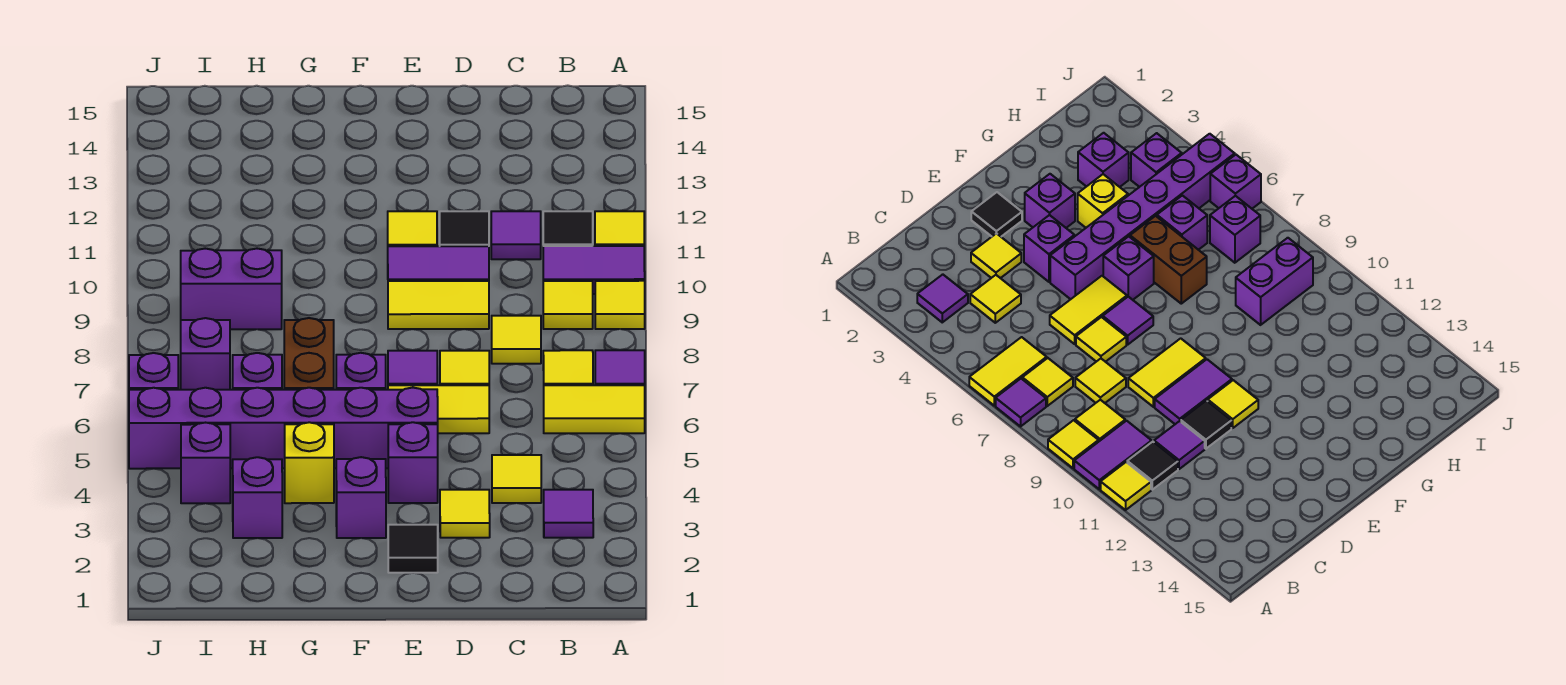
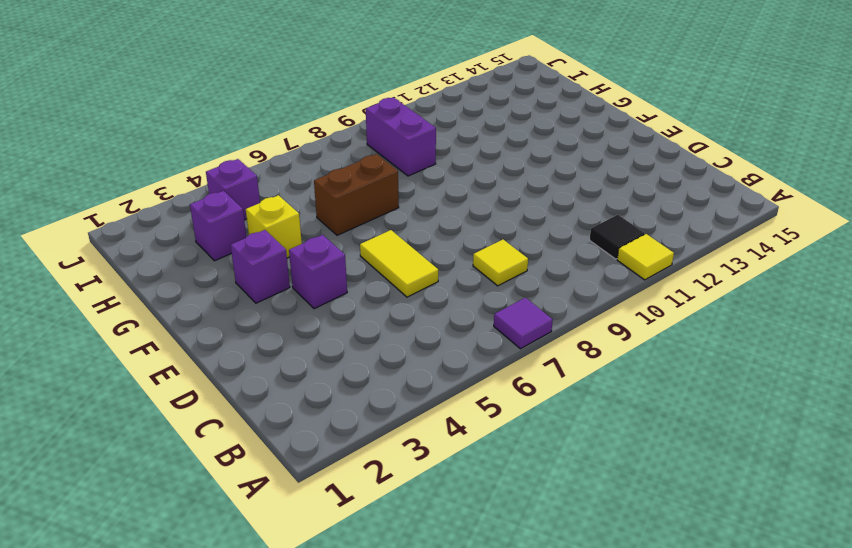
none -> yellow tile A6:B6 level 1
none -> yellow tile A9 level 1
none -> purple tile A10:B10 level 1
none -> purple tile B3 level 1

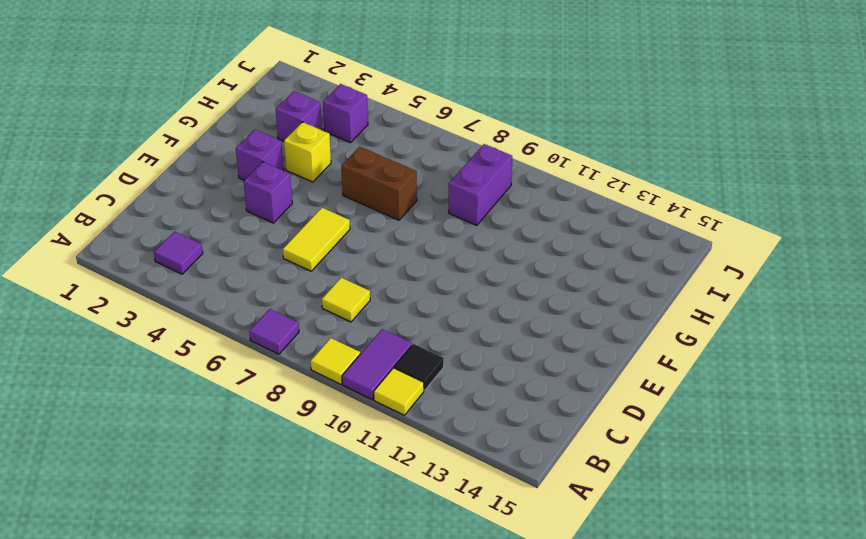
none -> yellow tile A6:B6 level 1
none -> yellow tile B7 level 1
none -> yellow tile B9 level 1
none -> yellow tile C4 level 1

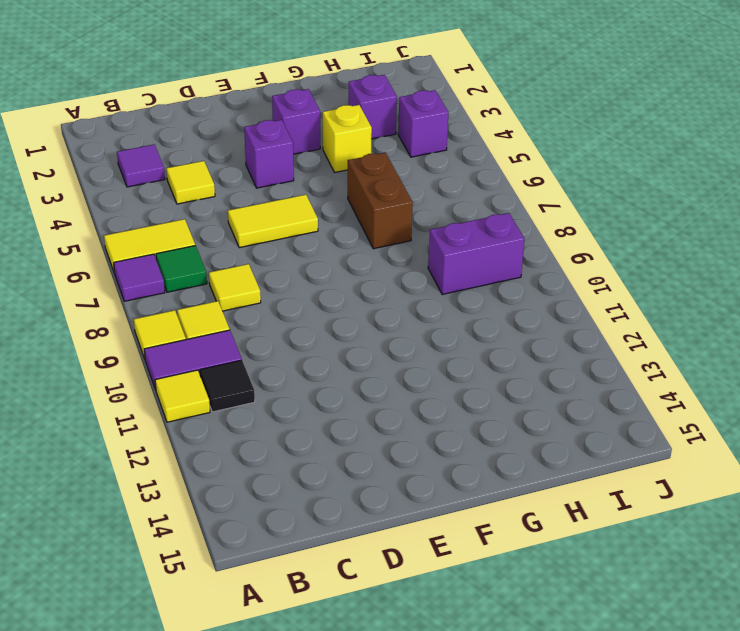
green tile B7 level 1 -> yellow tile B7 level 1
none -> purple tile C11 level 1
none -> yellow tile D3 level 1
none -> yellow tile D7 level 1
none -> yellow tile D9:E9 level 1

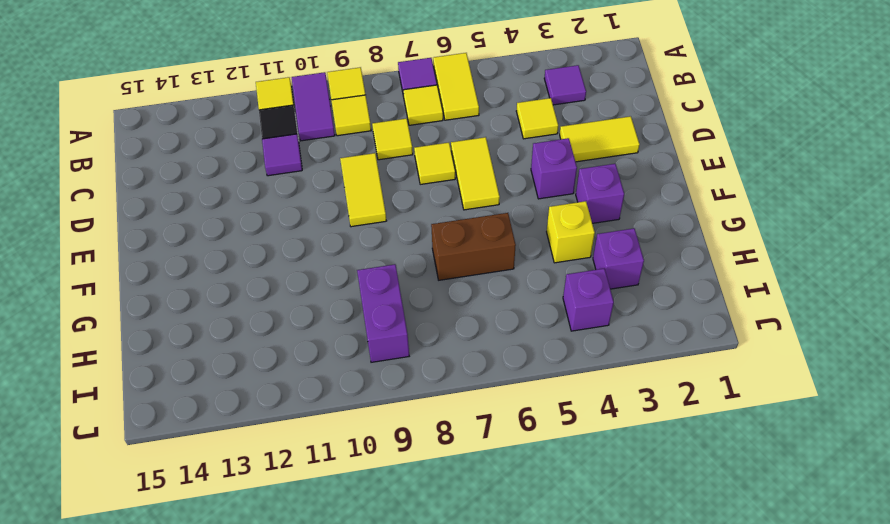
yellow tile D2:D3 level 1 -> yellow tile D3 level 1
none -> purple tile D10:E10 level 1
none -> black tile D11 level 1
none -> black tile E2 level 1
none -> purple brick E5:J5 level 1

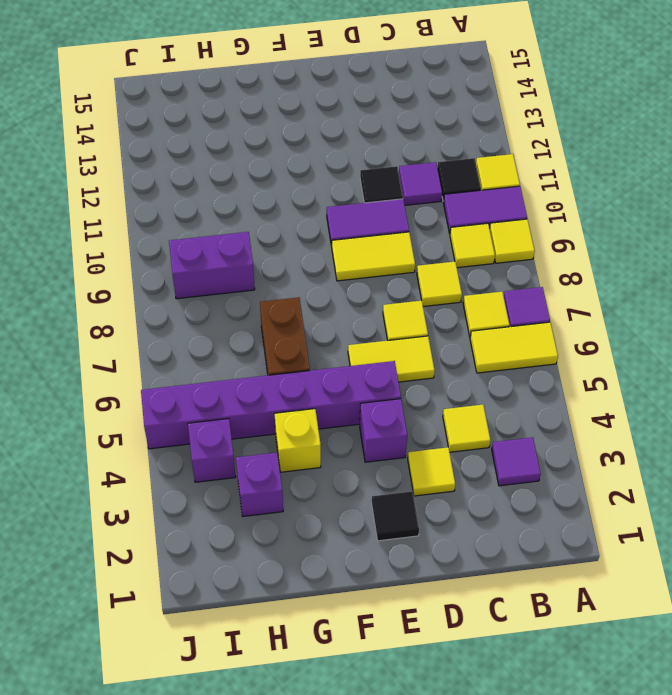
none -> purple tile E7 level 1
none -> yellow tile E11 level 1
none -> purple brick F3 level 1
none -> purple brick F6 level 1

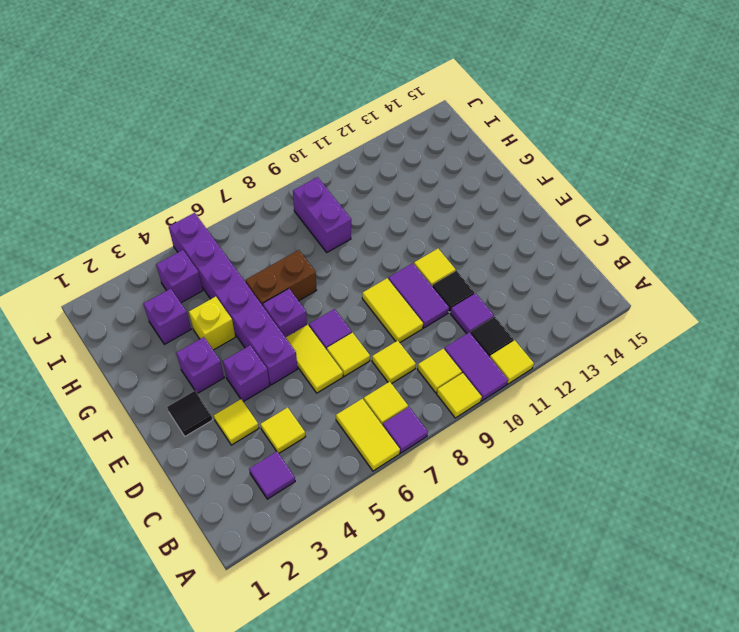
none -> purple brick H6 level 1
none -> purple brick I7 level 1
none -> purple brick J6 level 1

